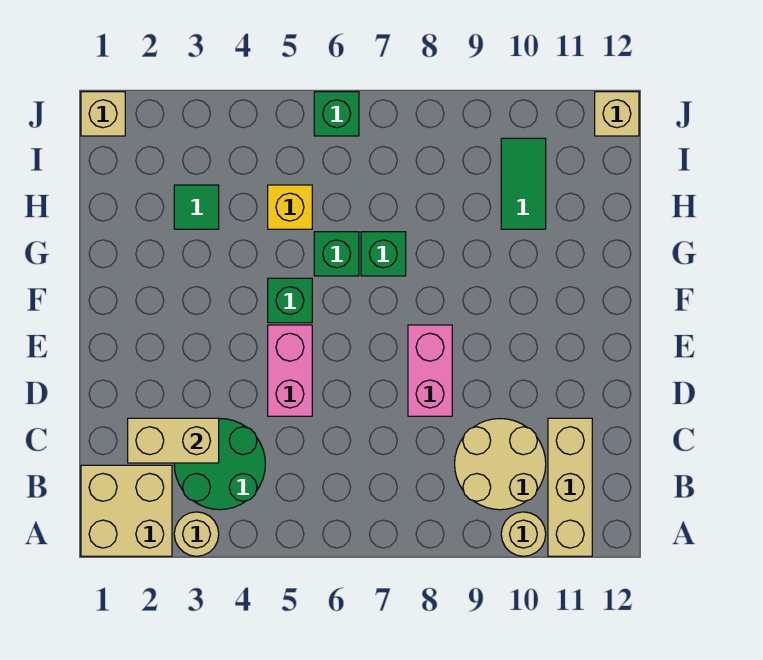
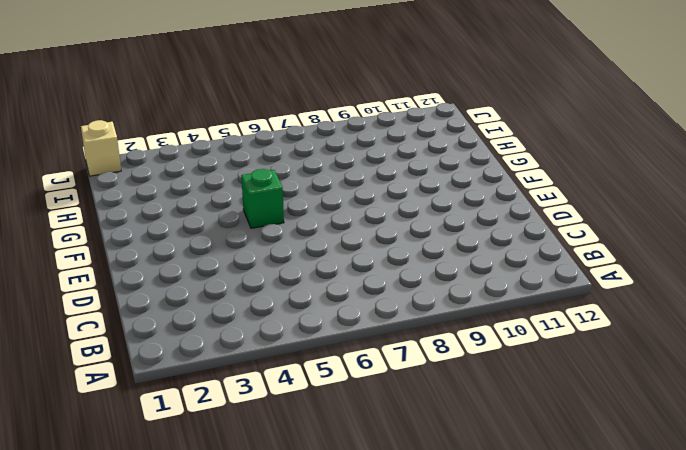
none -> tan brick A1:B2 level 1
none -> tan round brick A3 level 1
none -> tan round brick A10 level 1

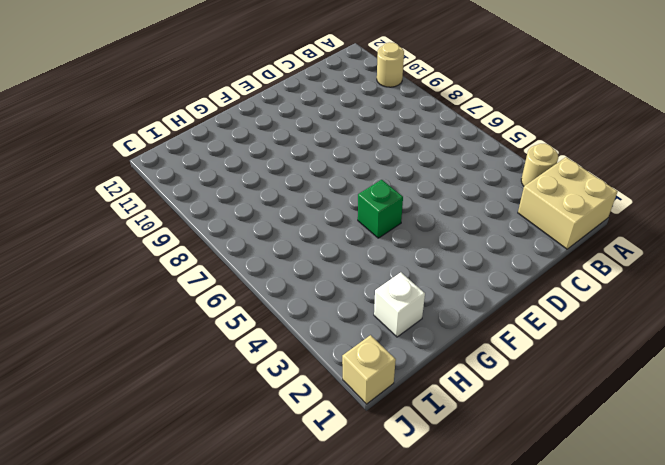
white brick H2 level 1 -> none
none -> tan brick A11:C11 level 1
none -> green round brick B3:C4 level 1
none -> tan round brick B9:C10 level 1

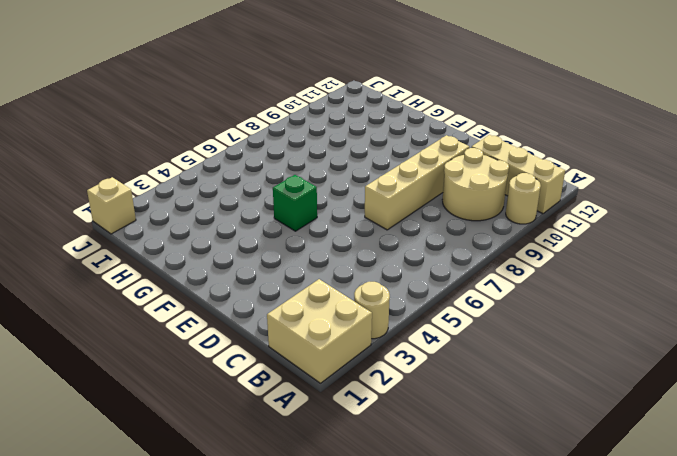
tan brick D7:D10 level 1 -> pink brick D8:E8 level 1
none -> green round brick B3:C4 level 1
none -> pink brick D5:E5 level 1
none -> green brick G6 level 1

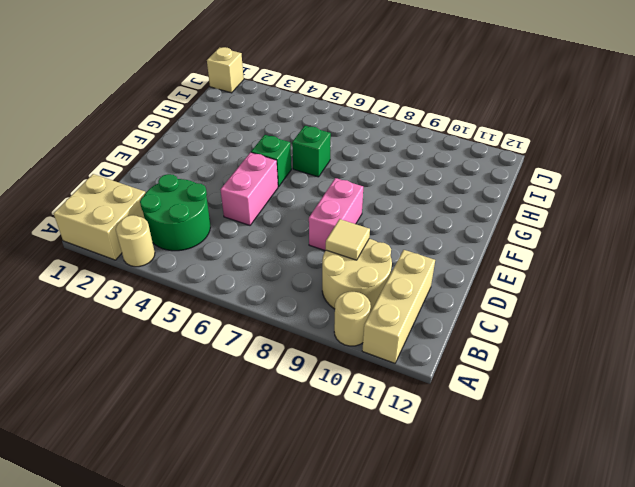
tan tile C9 level 2 -> none
none -> green brick G7 level 1
none -> green tile H3 level 1
none -> yellow brick H5 level 1

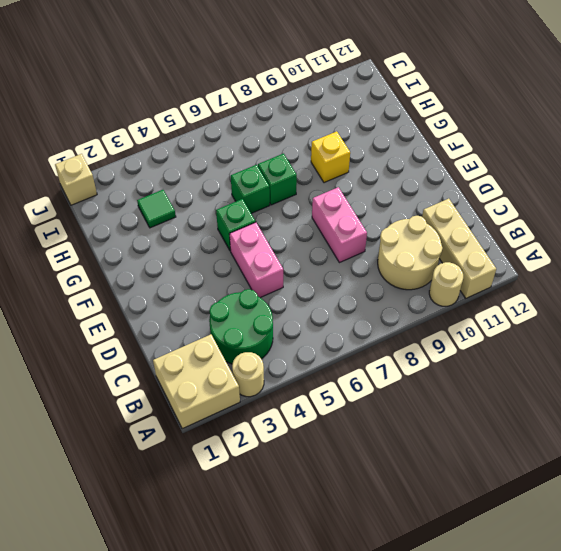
yellow brick G9 level 1 -> yellow brick H5 level 1
none -> green tile H10:I10 level 1
none -> green brick J6 level 1
none -> tan brick J12 level 1

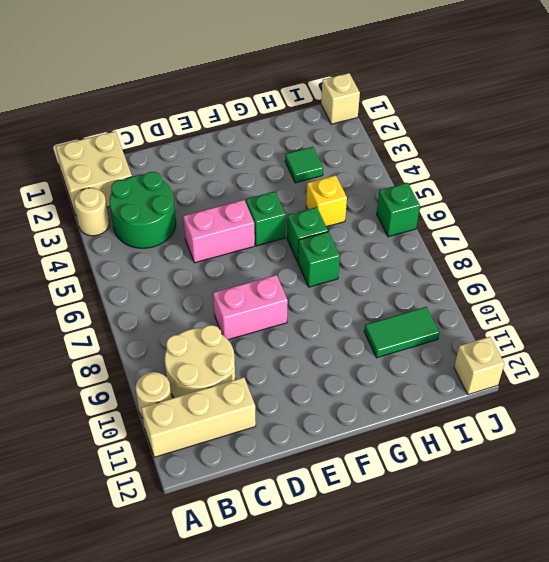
none -> tan brick C2:C3 level 2

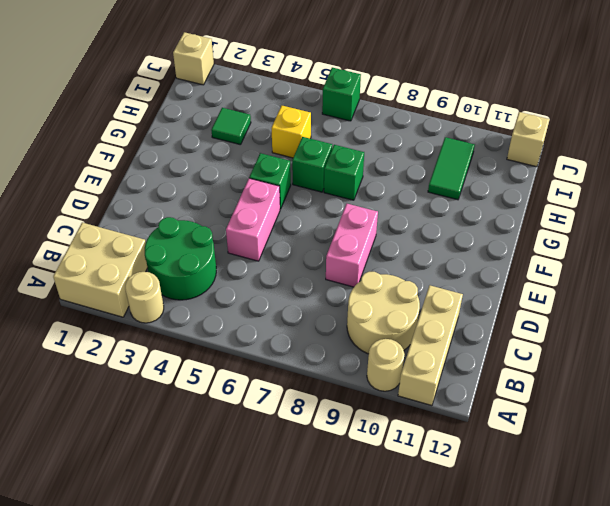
none -> tan brick C2:C3 level 2

